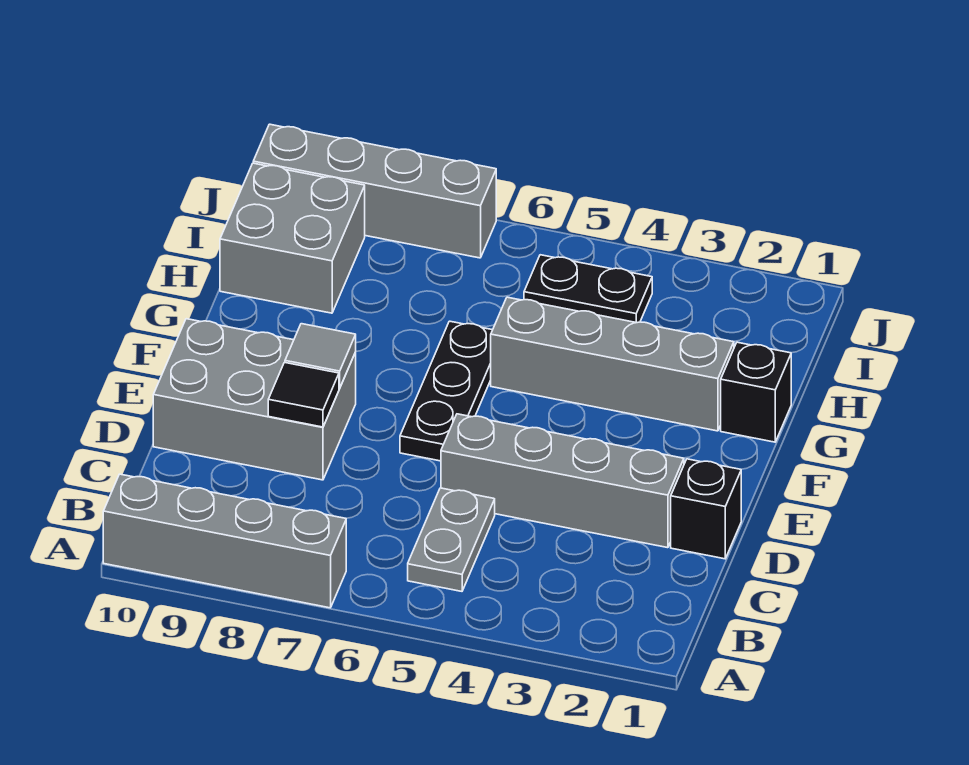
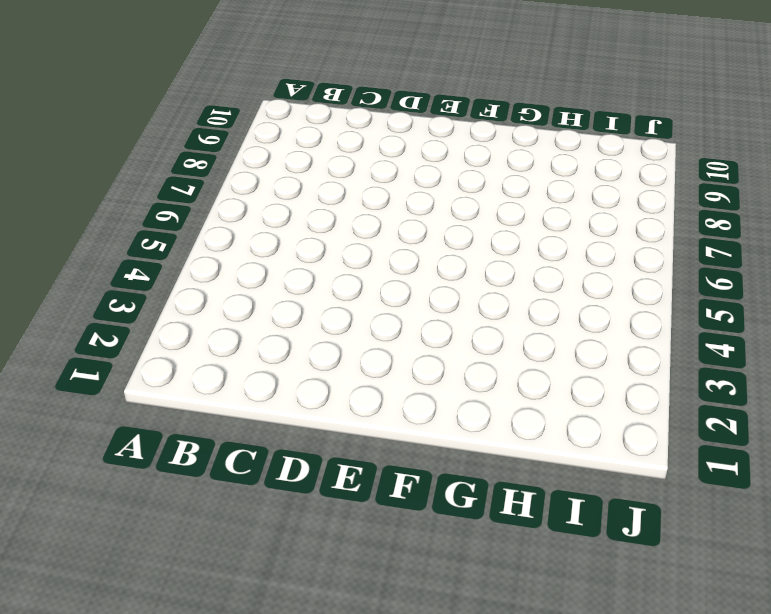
none -> grey brick A7:A10 level 1
none -> grey plate B5:C5 level 1
none -> black brick D1 level 1

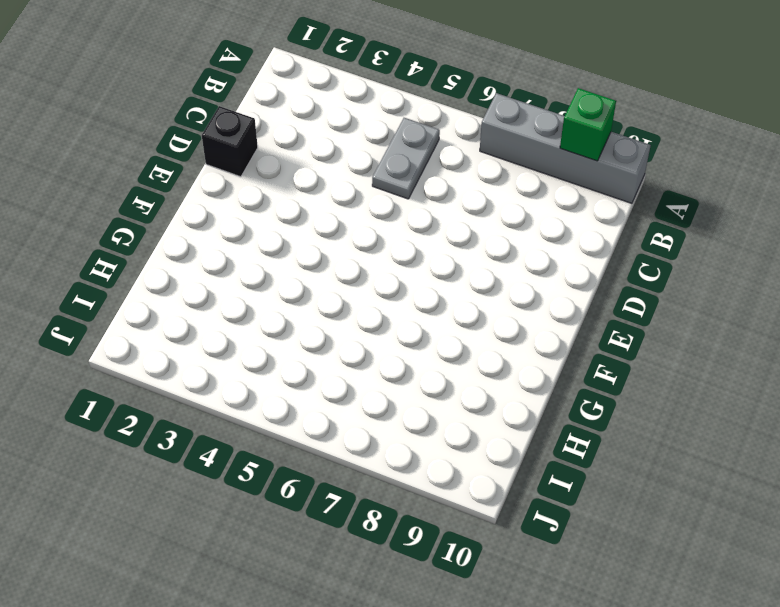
green brick A9 level 2 -> none
none -> grey brick D2:D5 level 1
none -> grey brick D8:E10 level 1
none -> black plate E6:G6 level 1

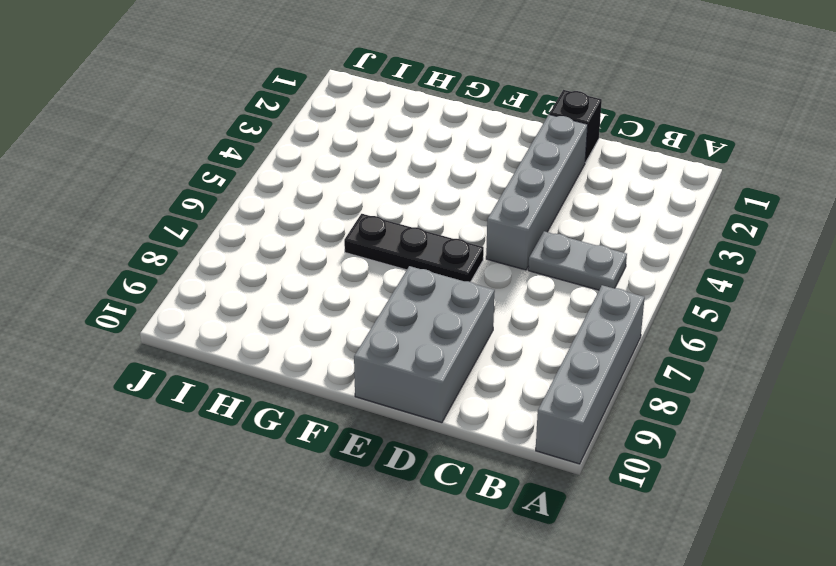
none -> black brick G1 level 1
none -> grey brick G2:G5 level 1
none -> grey brick H9:I10 level 1

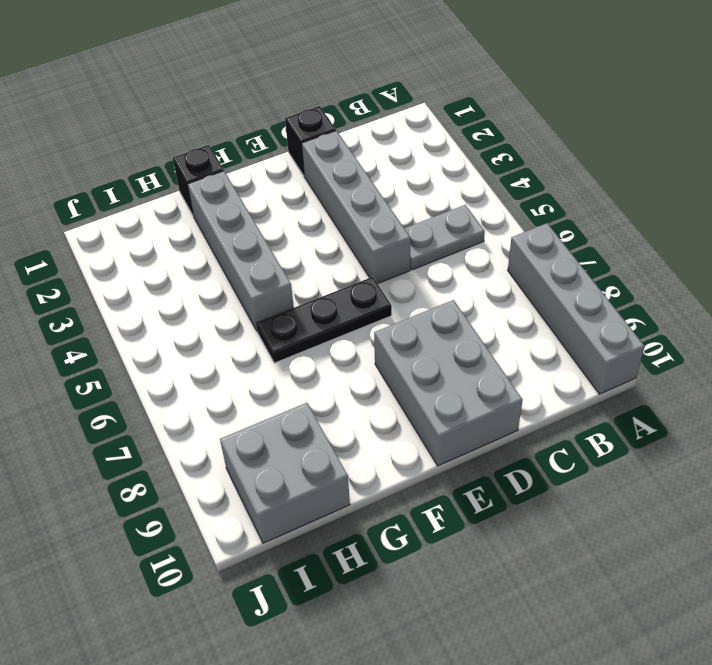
none -> black plate I4:I5 level 1
none -> grey brick J7:J10 level 1
none -> black tile D8 level 2

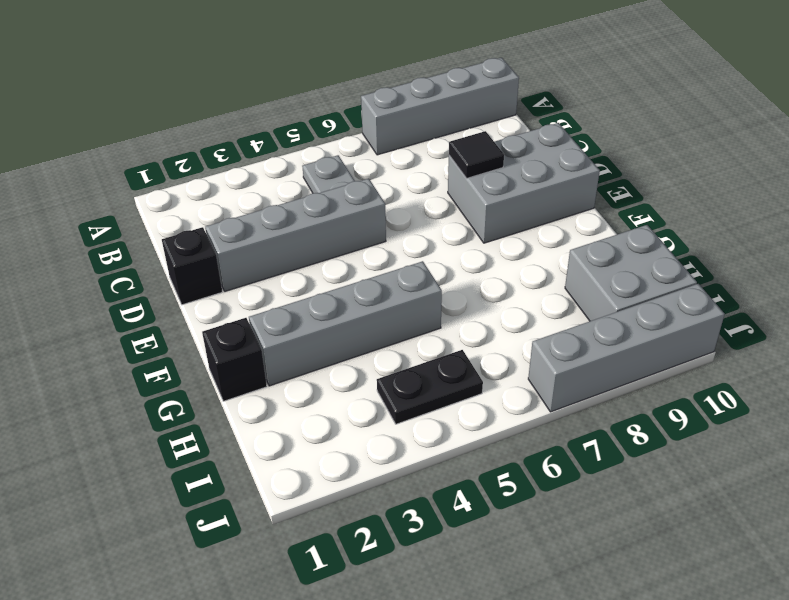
none -> black plate E6:G6 level 1
none -> grey tile E8 level 2

